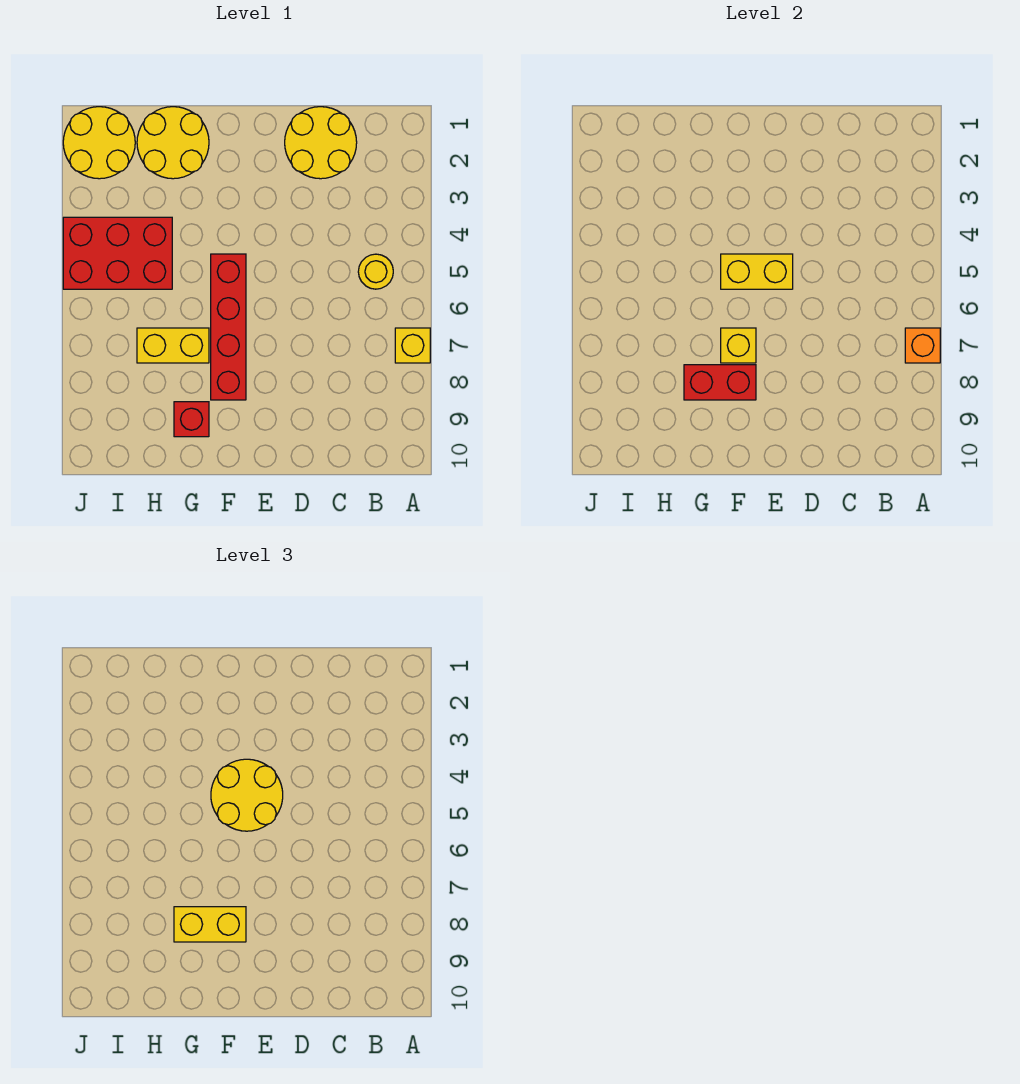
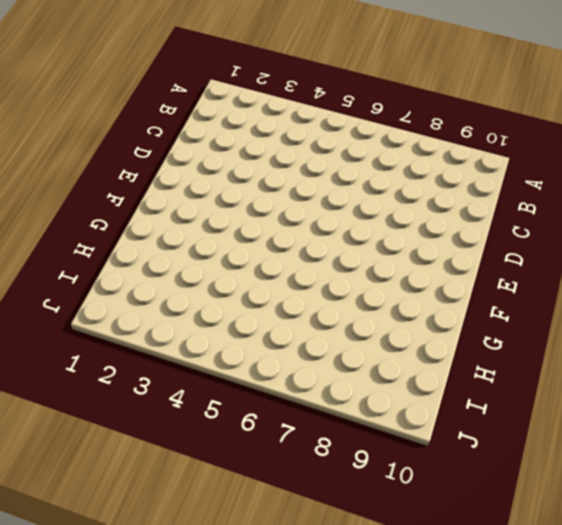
none -> yellow brick A7 level 1
none -> yellow round brick B5 level 1
none -> yellow round brick C1:D2 level 1

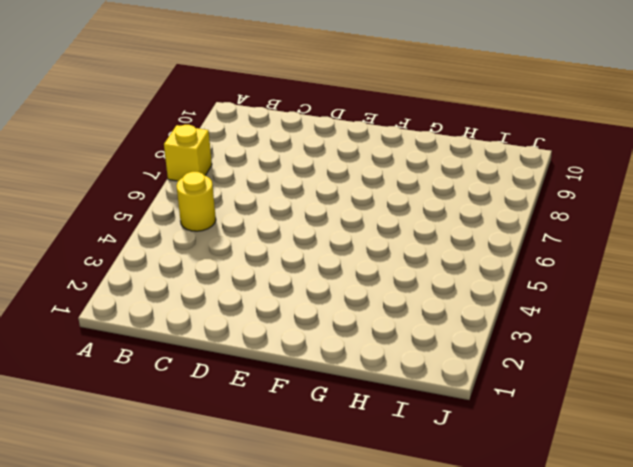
none -> yellow round brick C1:D2 level 1
none -> red brick F5:F8 level 1
none -> yellow round brick G1:H2 level 1

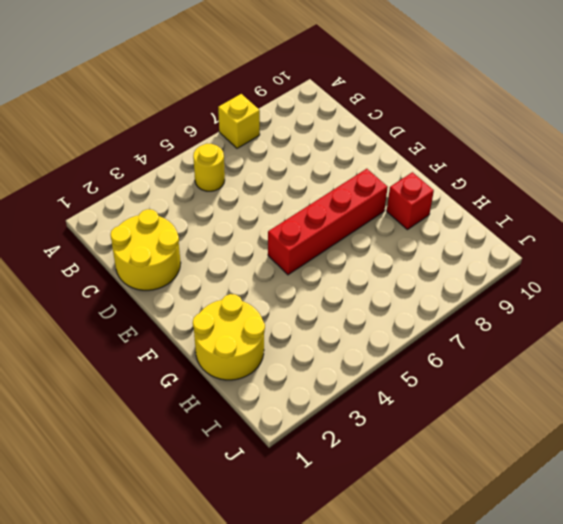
none -> yellow brick G7:H7 level 1
none -> red brick H4:J5 level 1
none -> yellow round brick I1:J2 level 1

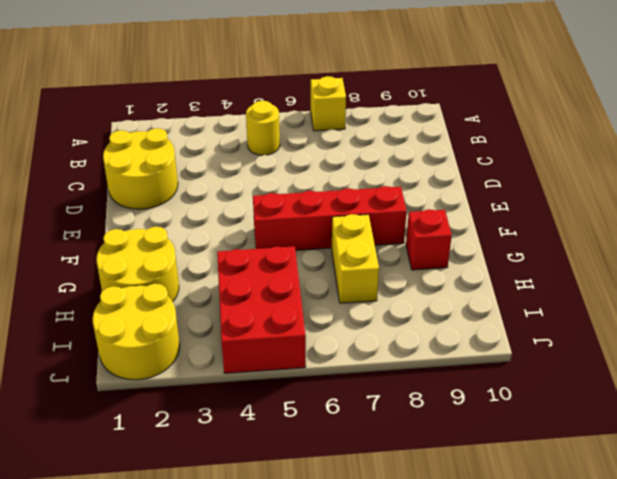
none -> orange brick A7 level 2
none -> yellow brick E5:F5 level 2
none -> yellow brick F7 level 2

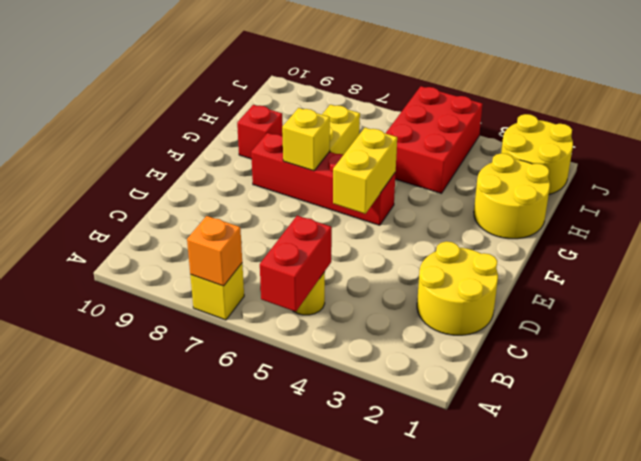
red brick A5:B5 level 2 -> red brick F8:G8 level 2
none -> yellow round brick E4:F5 level 3
none -> yellow brick F8:G8 level 3

